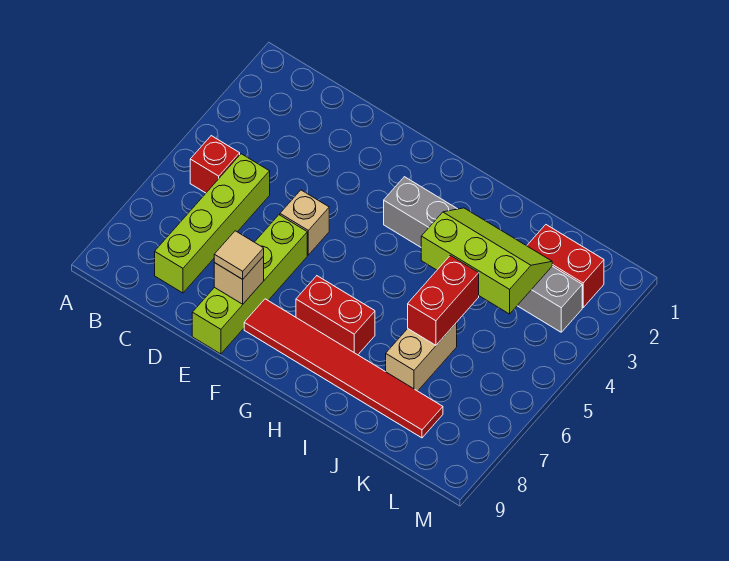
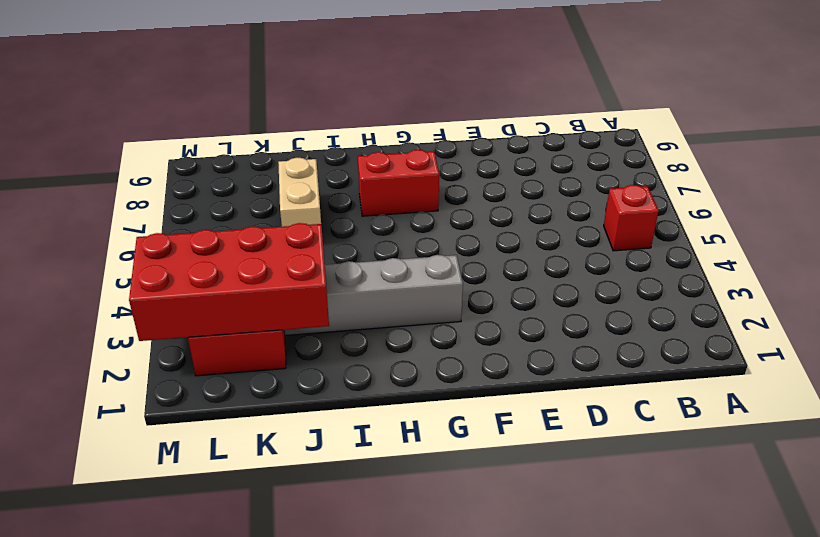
red brick J2:M3 level 2 -> lime slope I3:K4 level 2 top 4
none -> lime brick C5:C8 level 1
none -> tan brick E5 level 1
none -> lime brick E6:E9 level 1

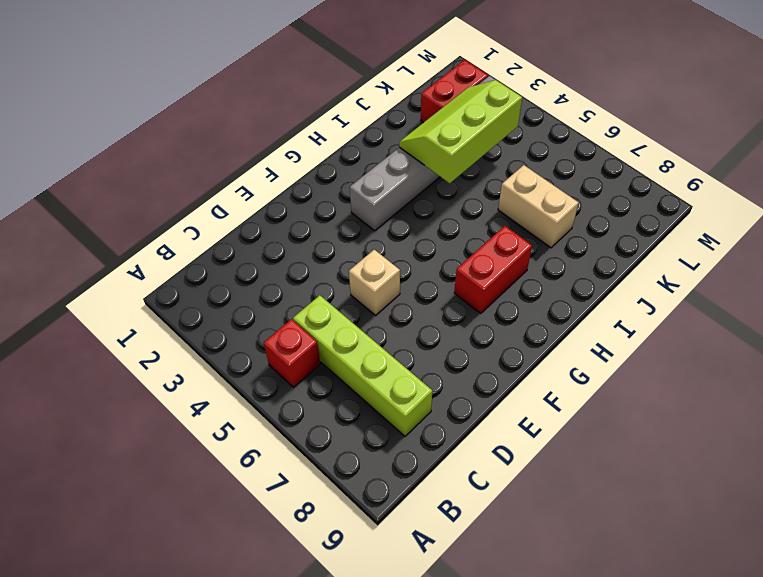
none -> lime brick E6:E9 level 1
none -> red tile F8:K8 level 1
none -> tan brick E8 level 2

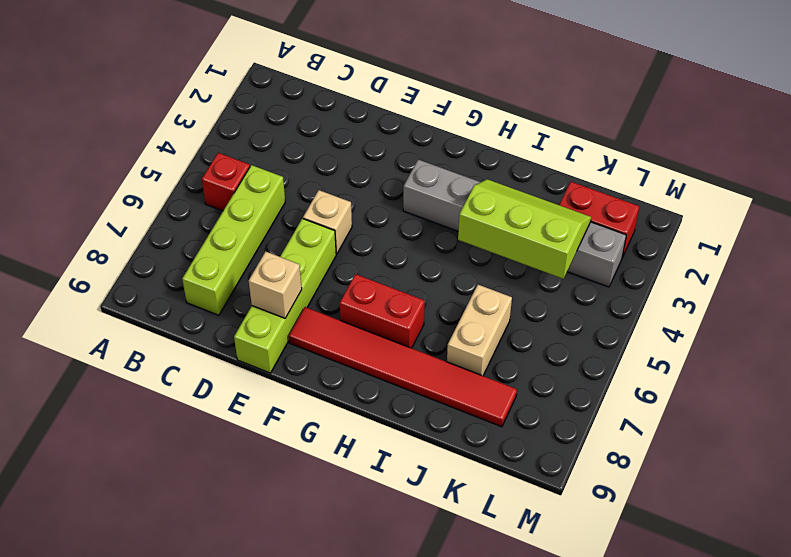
none -> red brick J5:J6 level 2
none -> tan tile E8 level 3

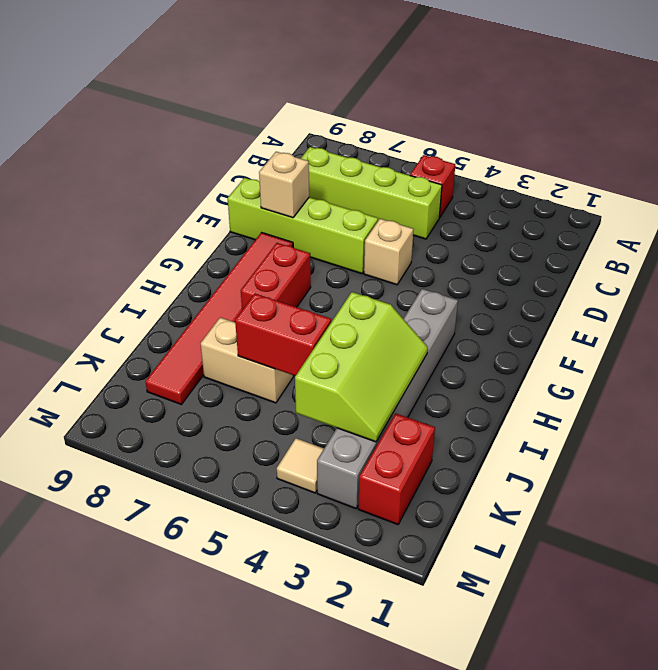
tan tile L4 level 1 -> tan tile E8 level 3

